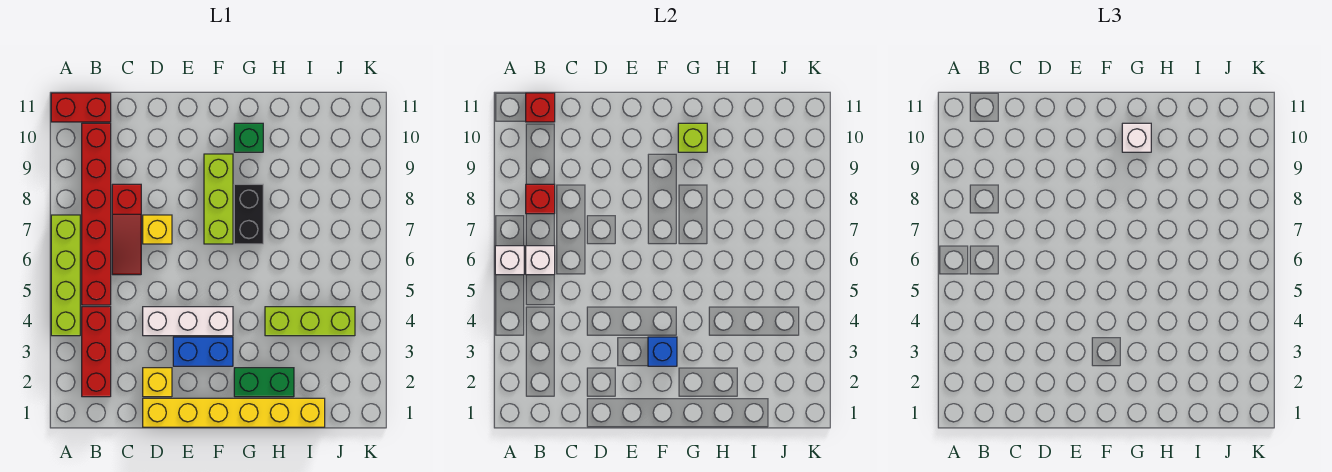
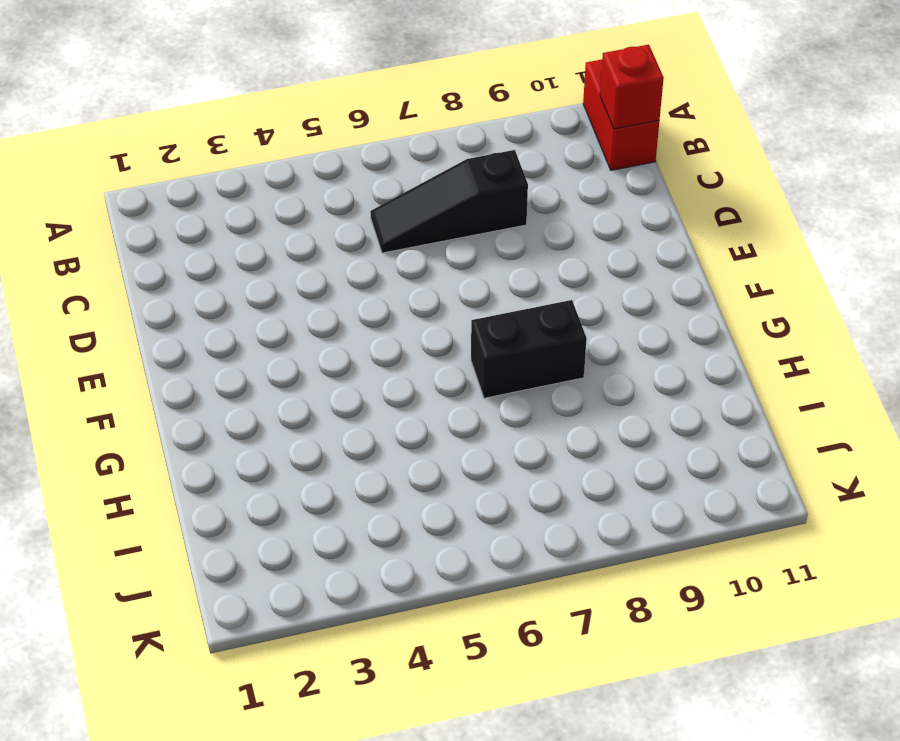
black slope C6:C8 level 1 top 8 -> red slope C6:C8 level 1 top 8
none -> lime brick A4:A7 level 1
none -> red brick B2:B4 level 1
none -> red brick B5:B10 level 1

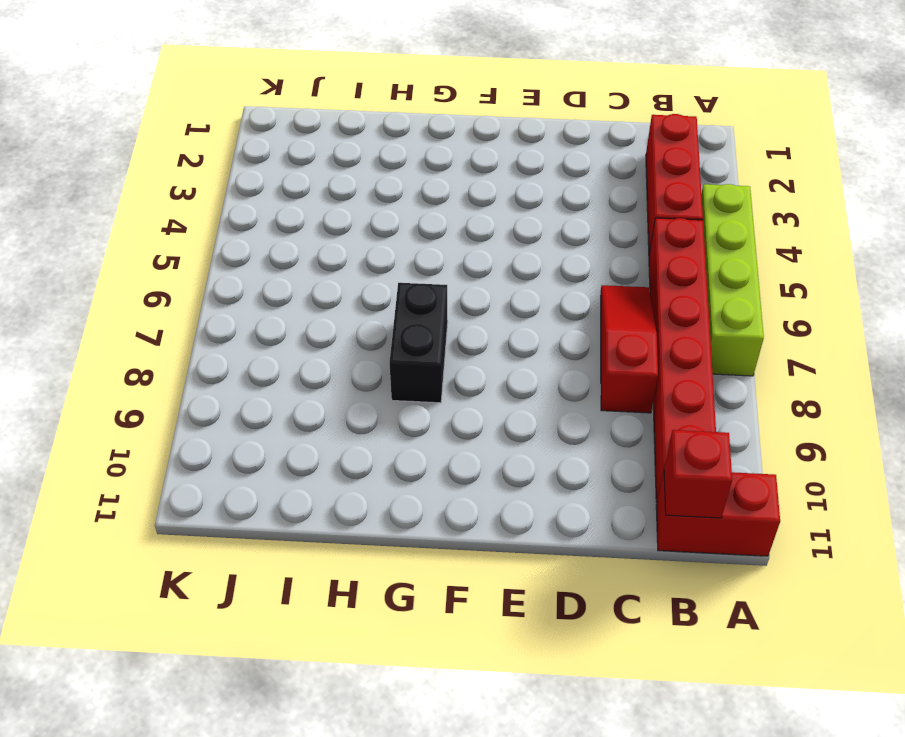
none -> yellow brick D1:I1 level 1
none -> yellow brick D2 level 1
none -> white brick D4:F4 level 1

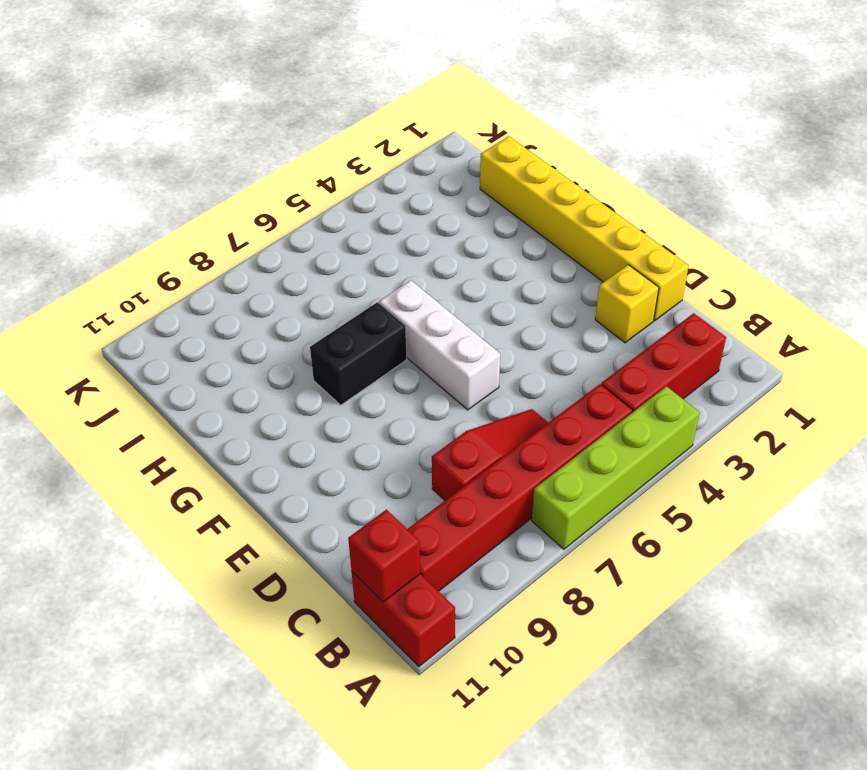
white brick E6:G6 level 1 -> white brick D4:F4 level 1
none -> yellow brick D7 level 1
none -> blue brick E3:F3 level 1
none -> lime brick F7:F9 level 1

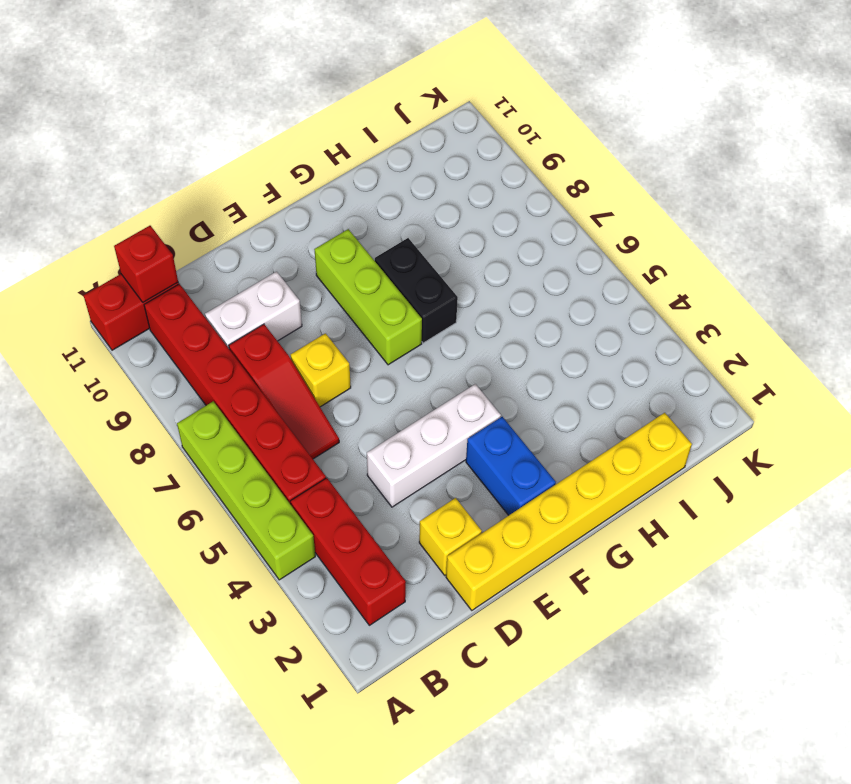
white brick C9:D9 level 1 -> none
blue brick F2:F3 level 1 -> blue brick E3:F3 level 1
none -> green brick G2:H2 level 1
none -> green brick G10 level 1
none -> lime brick H4:J4 level 1

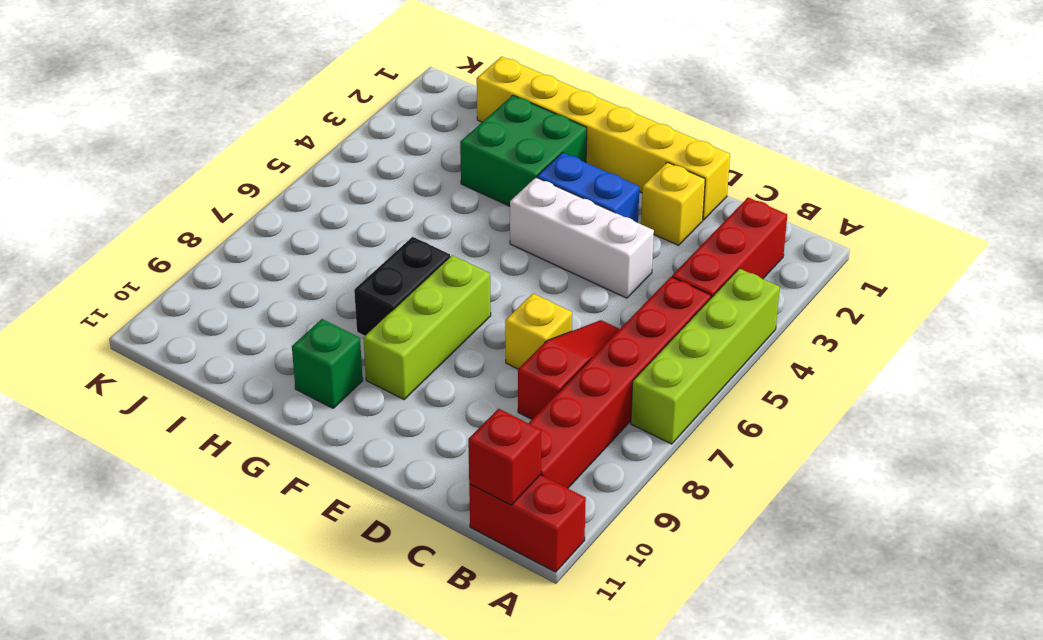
green brick G2:H3 level 1 -> green brick G2:H2 level 1
none -> lime brick H4:J4 level 1
none -> white brick A6 level 2
none -> white brick B6 level 2

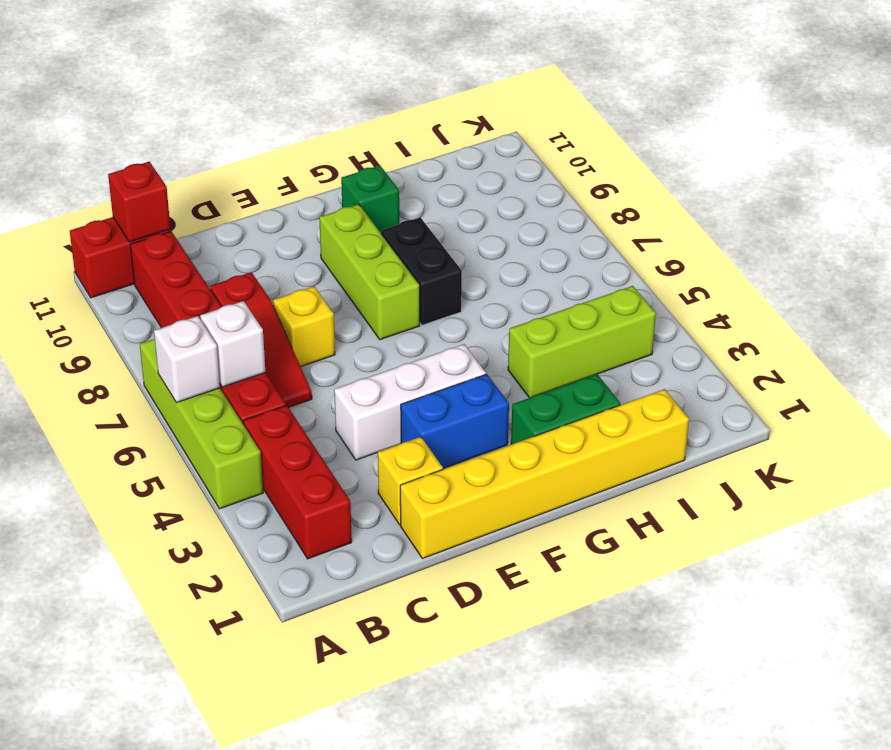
none -> red brick B8 level 2
none -> blue brick F3 level 2
none -> lime brick G10 level 2

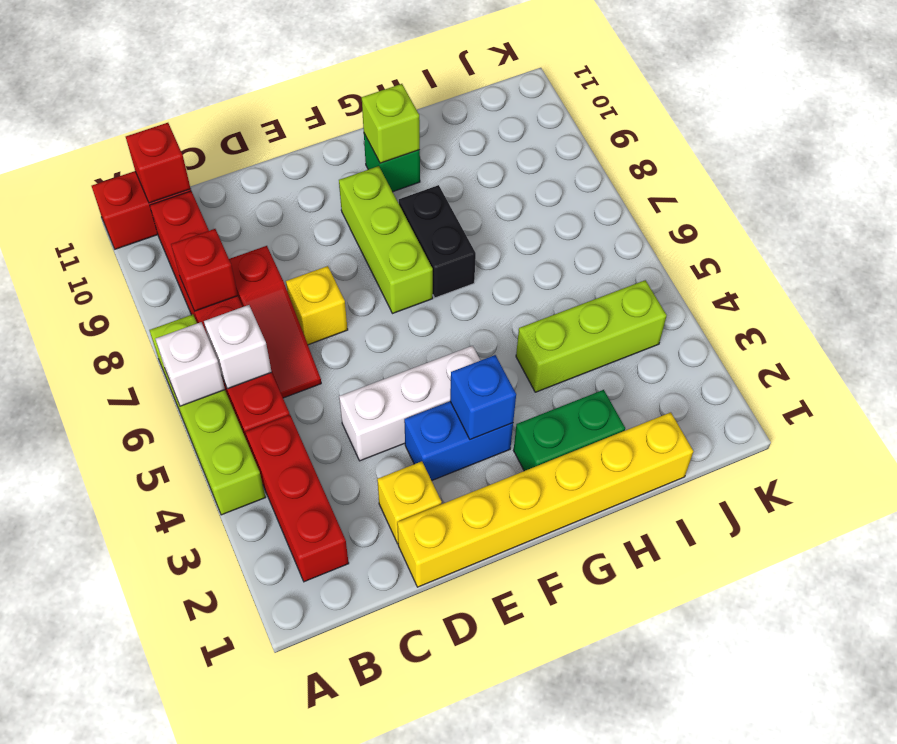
none -> white brick G10 level 3

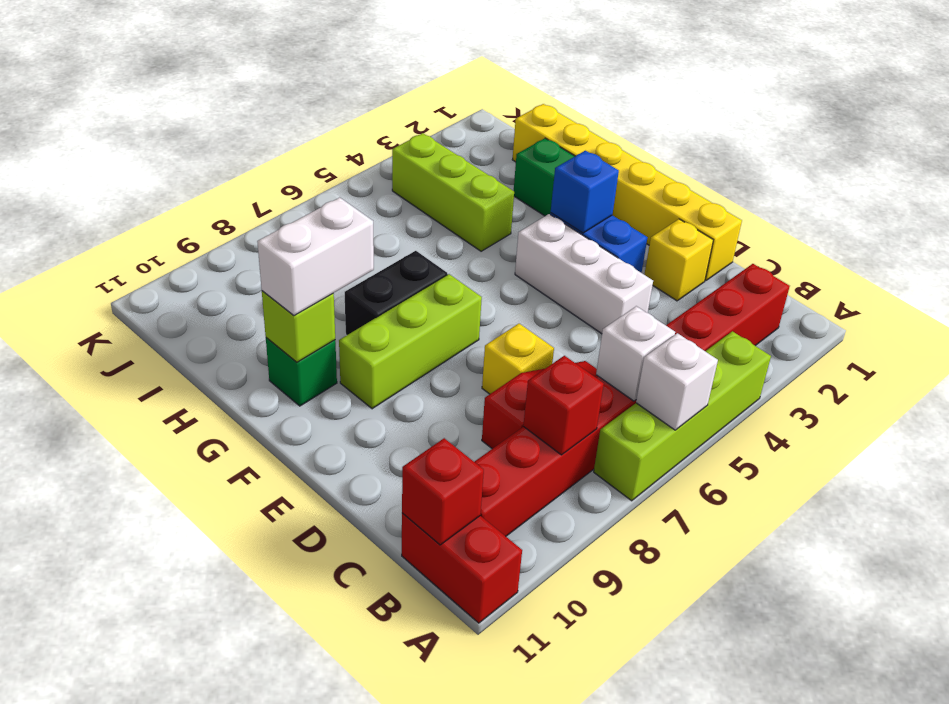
white brick G9:G10 level 3 -> white brick G10 level 3

